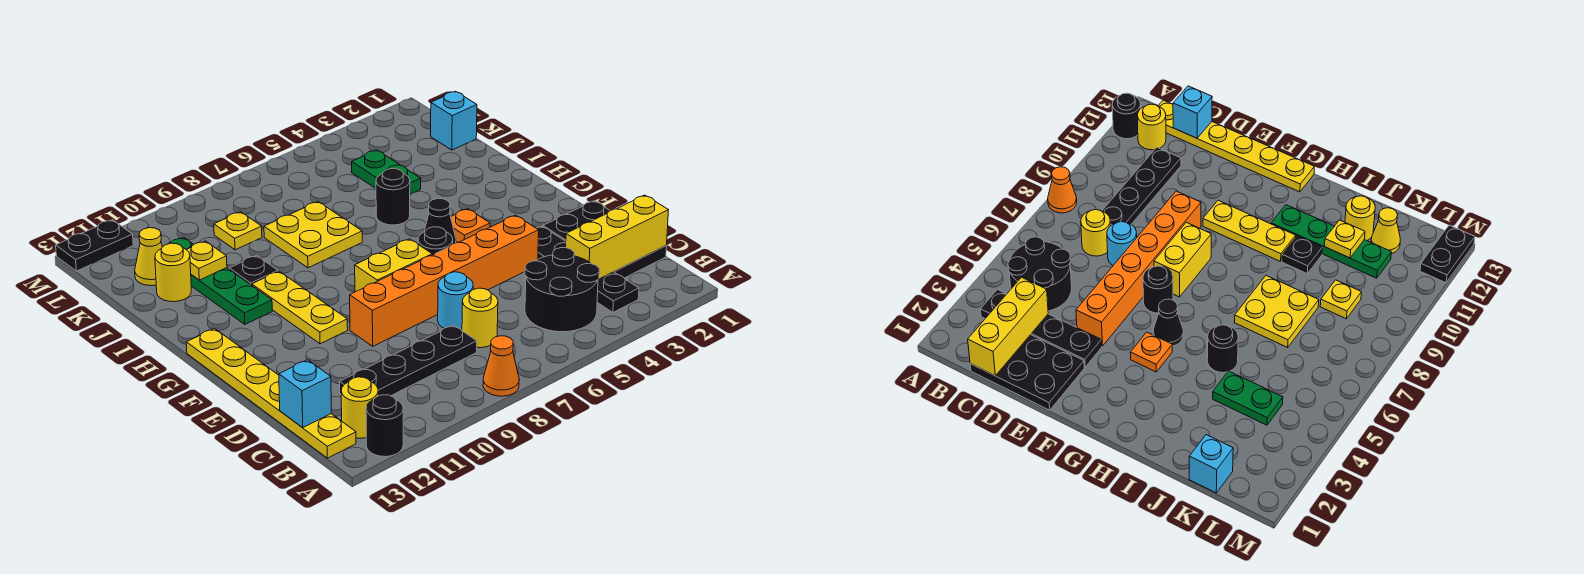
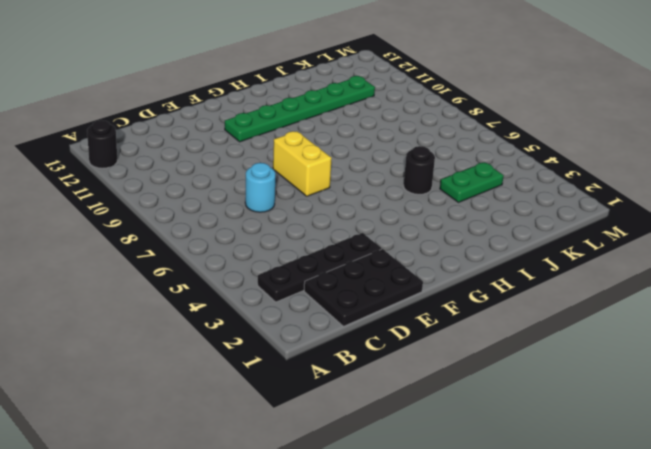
green plate F11:K11 level 1 -> green plate H11:K11 level 1
none -> orange cone A8 level 1
none -> black round brick B4:C5 level 1
none -> yellow round brick B12 level 1

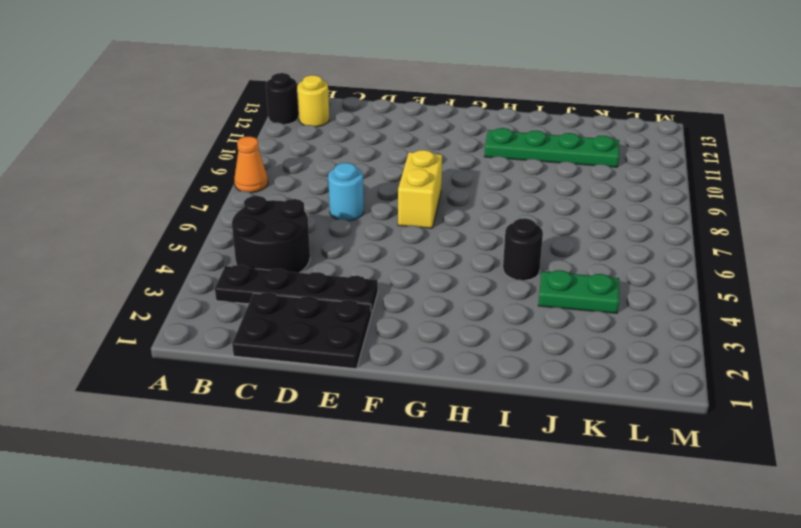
none -> yellow plate B13:G13 level 1
none -> yellow round brick C7 level 1
none -> black plate C8:C11 level 1

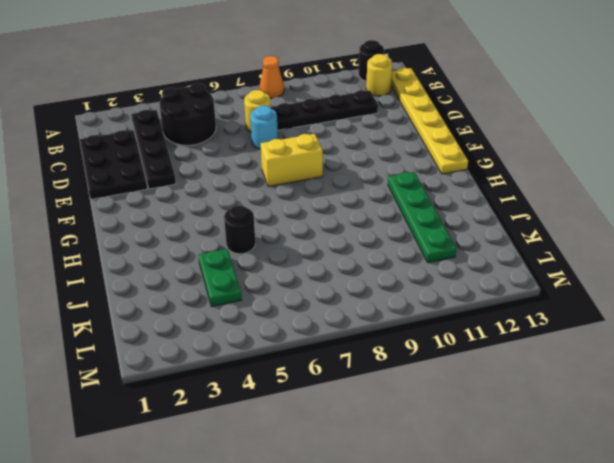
none -> orange brick E4:E9 level 1
none -> black round brick F6 level 1
none -> yellow plate F10:H10 level 1

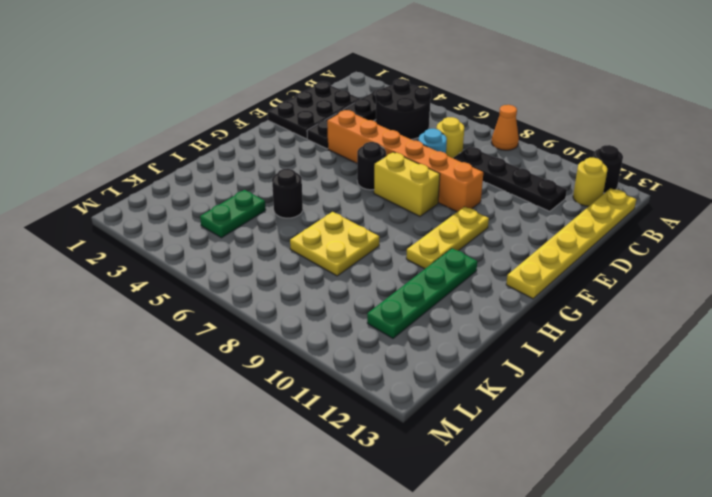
none -> orange plate G4 level 1
none -> black cone G5 level 1
none -> black plate I10 level 1

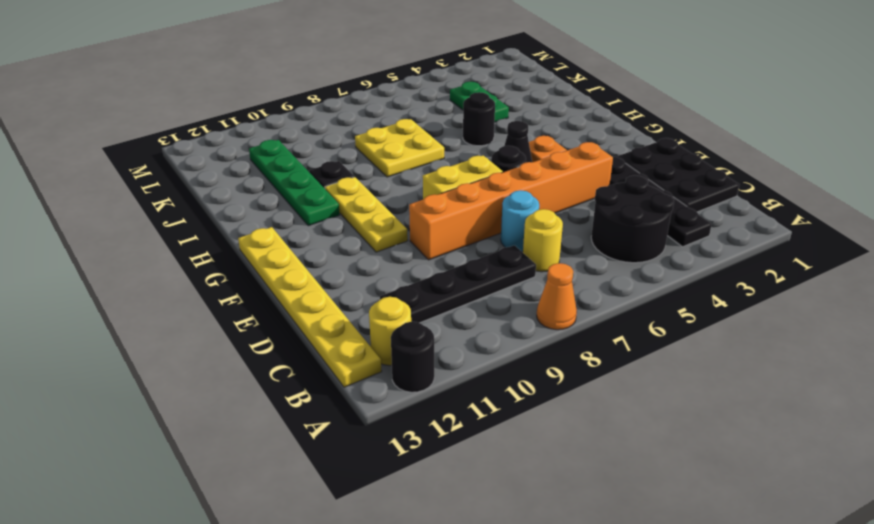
none -> yellow round brick J12 level 1
none -> cyan brick K1 level 1
none -> yellow plate K9 level 1

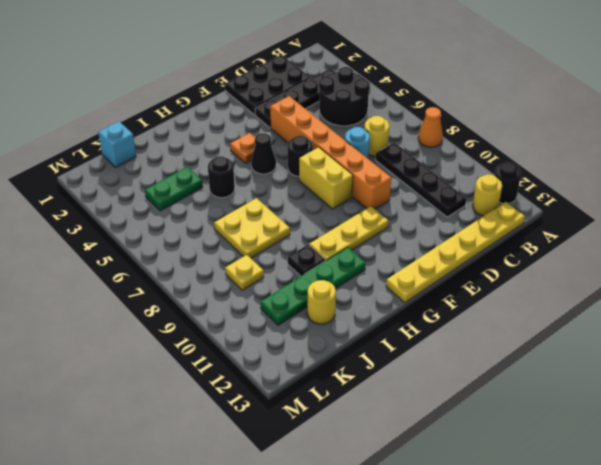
none -> yellow cone K12 level 1
none -> black plate M12:M13 level 1
none -> yellow brick C1:C3 level 2

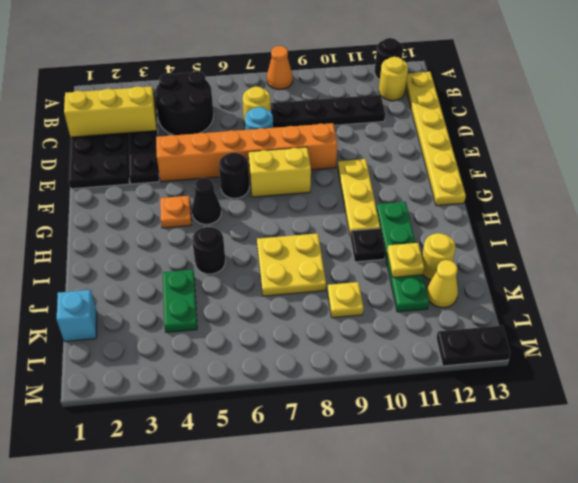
none -> cyan brick C13 level 2

